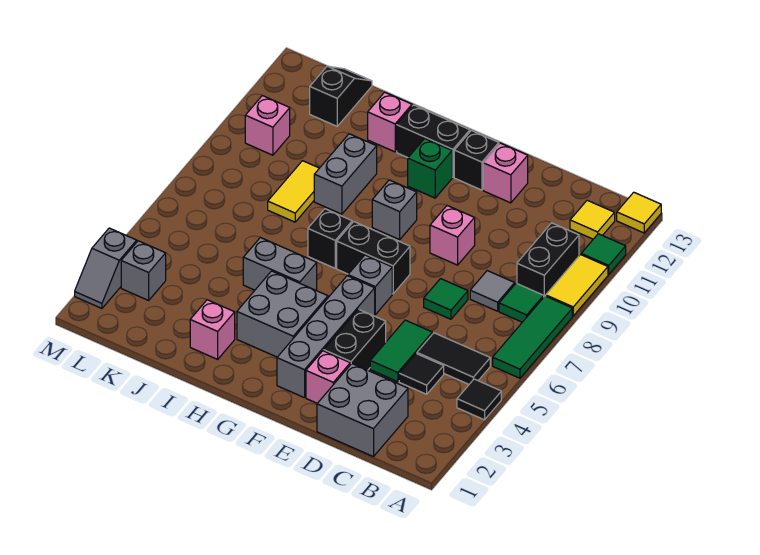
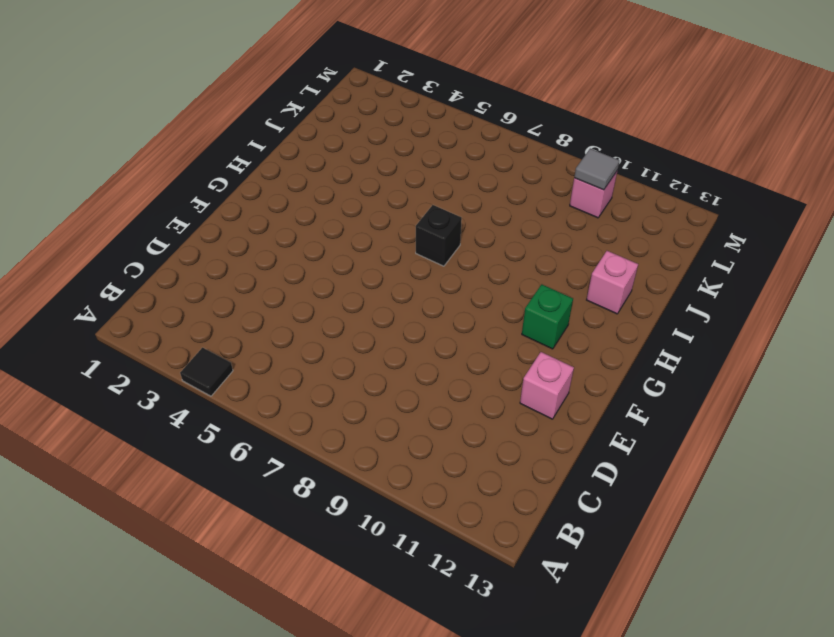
grey tile L10 level 2 -> grey tile C8 level 1
none -> green tile A6:A8 level 1
none -> yellow tile A9:A10 level 1
none -> green tile A11 level 1
none -> yellow tile A13 level 1

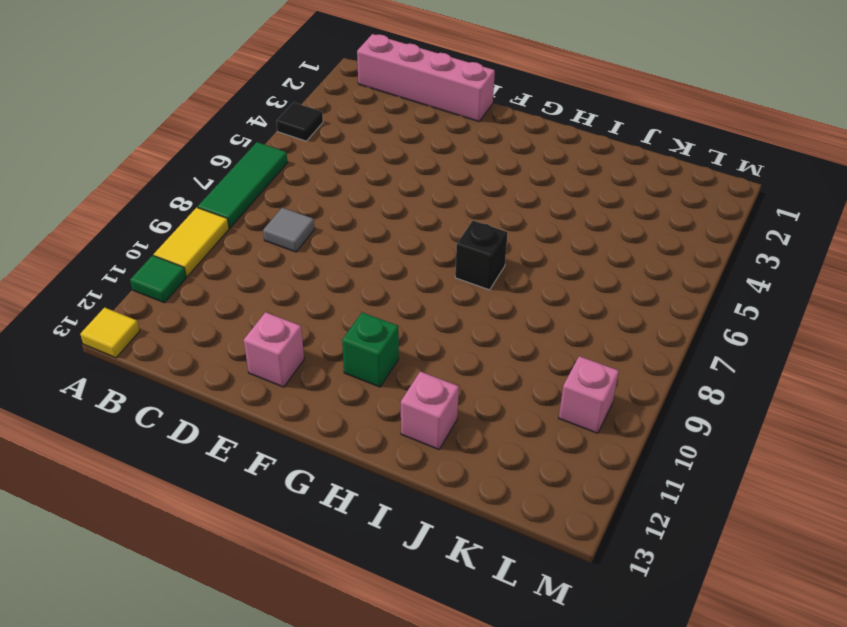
pink brick B1:E1 level 1 -> grey brick C1:D2 level 1
none -> black tile B5:C5 level 1
none -> green tile B8 level 1
none -> black brick B9:B10 level 1
none -> yellow tile B12 level 1

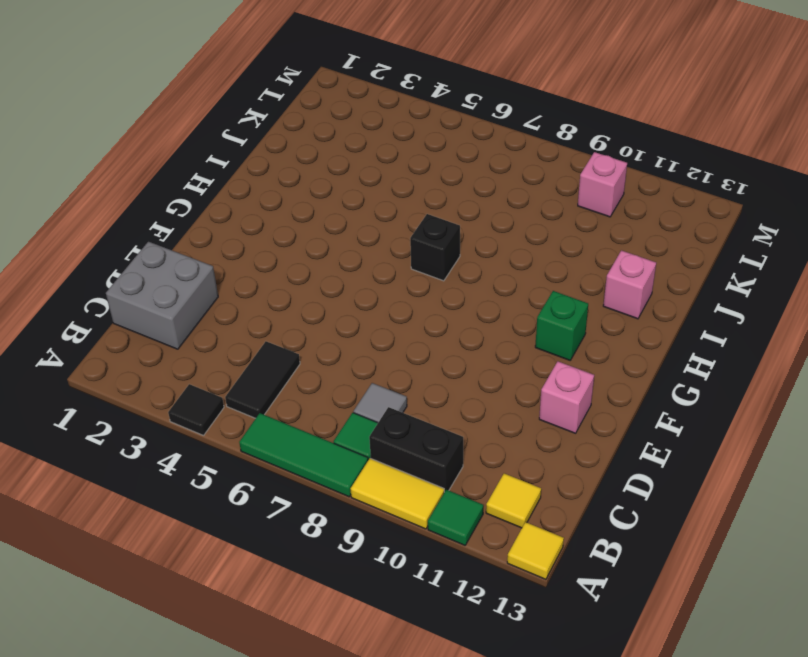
none -> black tile C4 level 1
none -> green tile D4:D5 level 1
none -> green tile D7 level 1
none -> pink brick E2 level 1

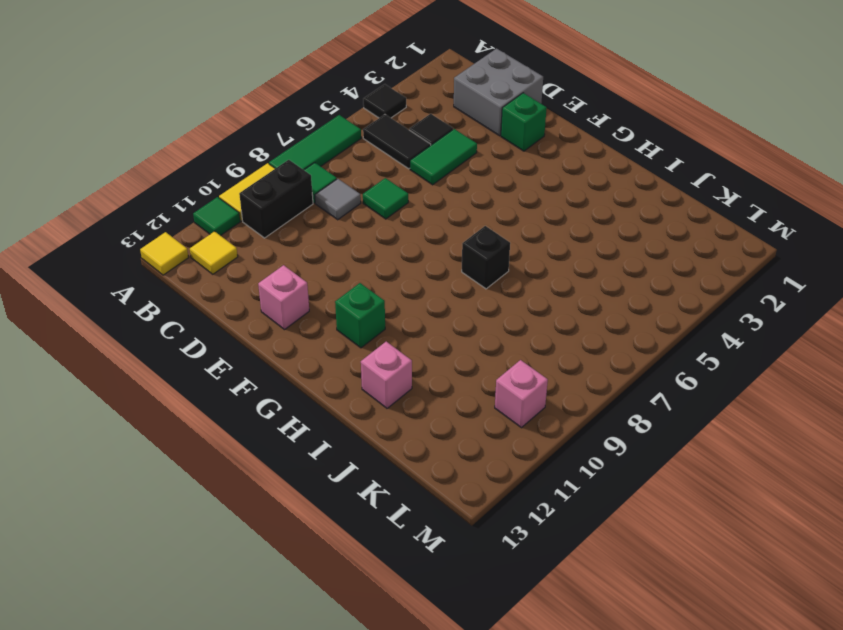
green brick E2 level 1 -> pink brick E2 level 1
none -> black brick E3:E4 level 1
none -> pink brick E9 level 1
none -> grey brick F2:F5 level 1
none -> grey brick F6 level 1

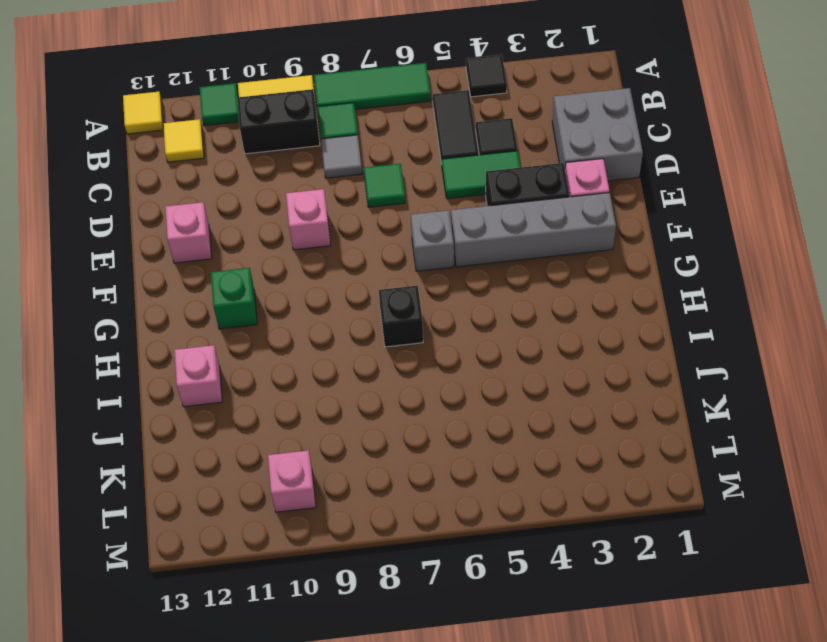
none -> black brick F7:G7 level 1
none -> black brick F12 level 1
none -> grey brick G3:H4 level 1
none -> grey brick G9 level 1

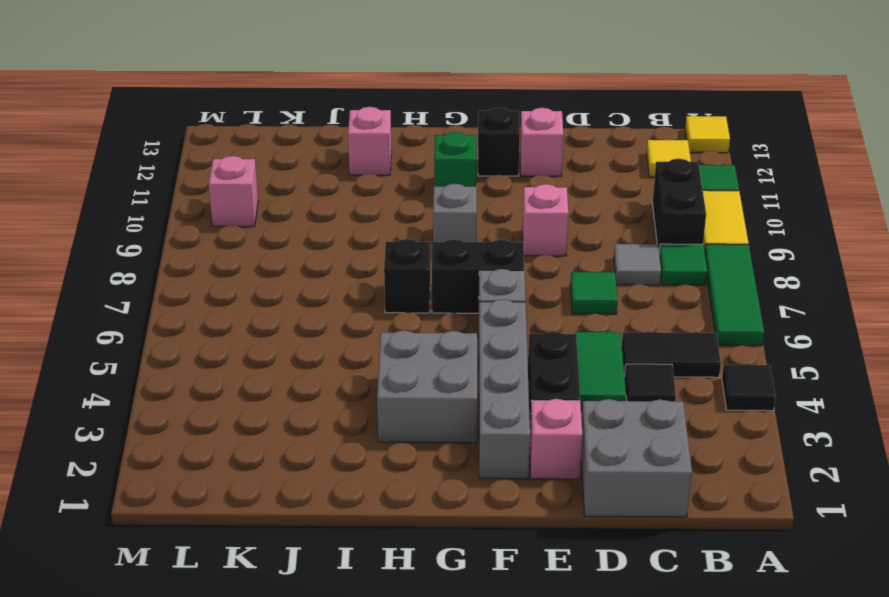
none -> black brick G12:H12 level 1
none -> grey brick H5:I5 level 1
none -> pink brick I2 level 1
none -> grey brick I9:I10 level 1

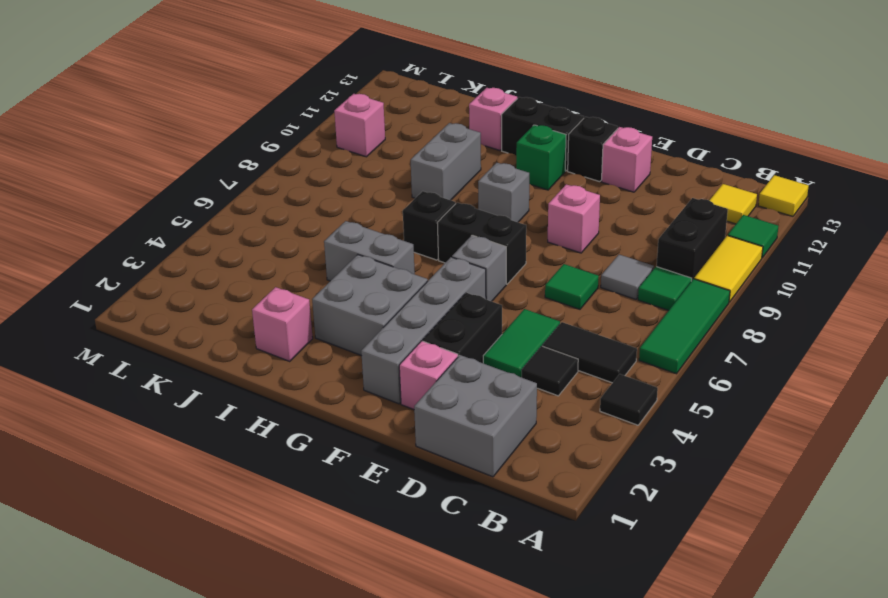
none -> yellow tile J8:J9 level 1
none -> black slope K12:K13 level 1 top 12
none -> grey brick L3 level 1
none -> grey slope M2:M3 level 1 top 3

